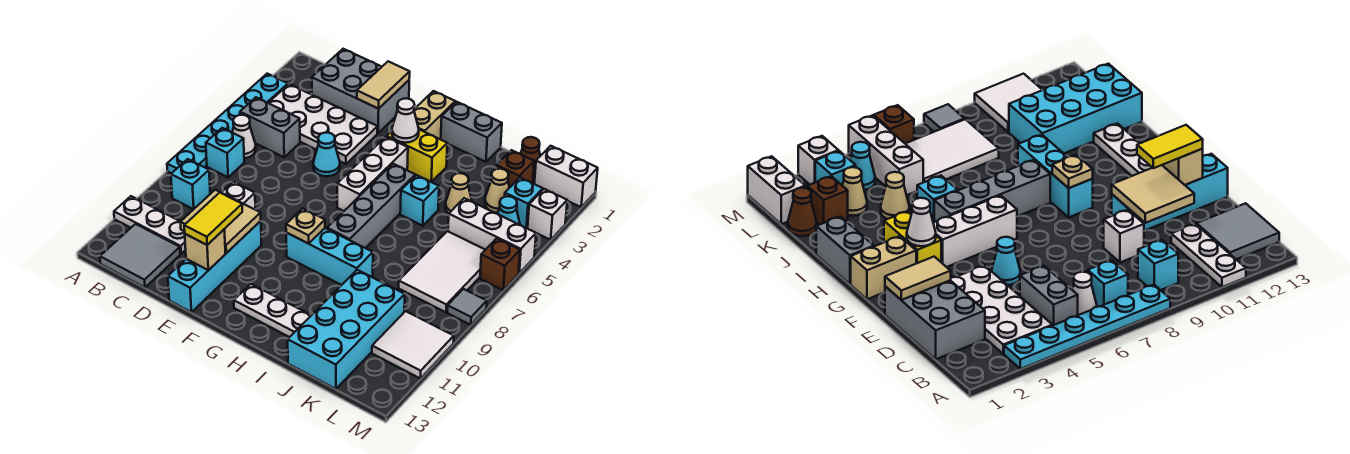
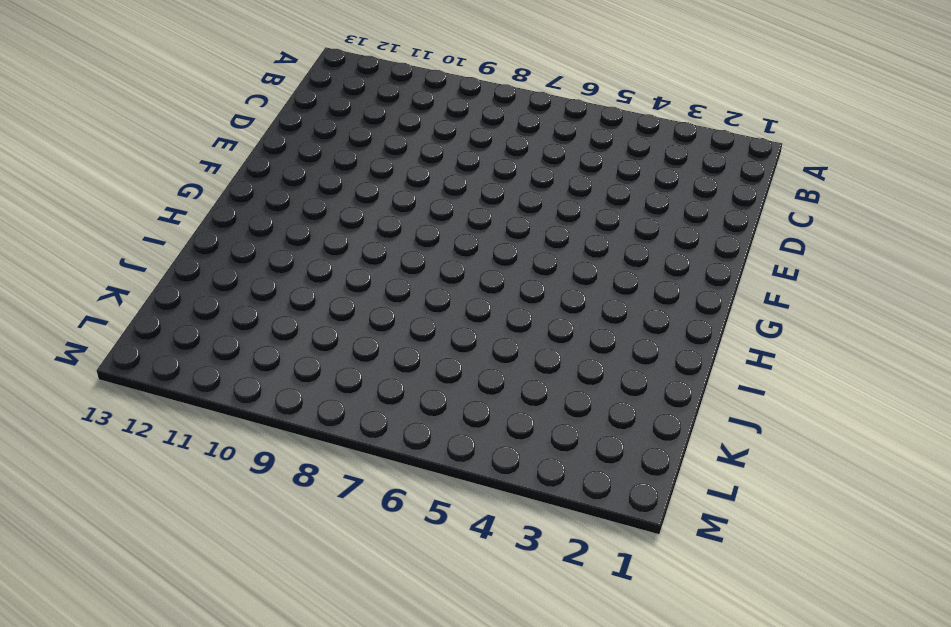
none -> cyan plate A3:A8 level 1
none -> white plate A11:C11 level 1
none -> white plate B3:E4 level 1
none -> grey brick B5:C5 level 1

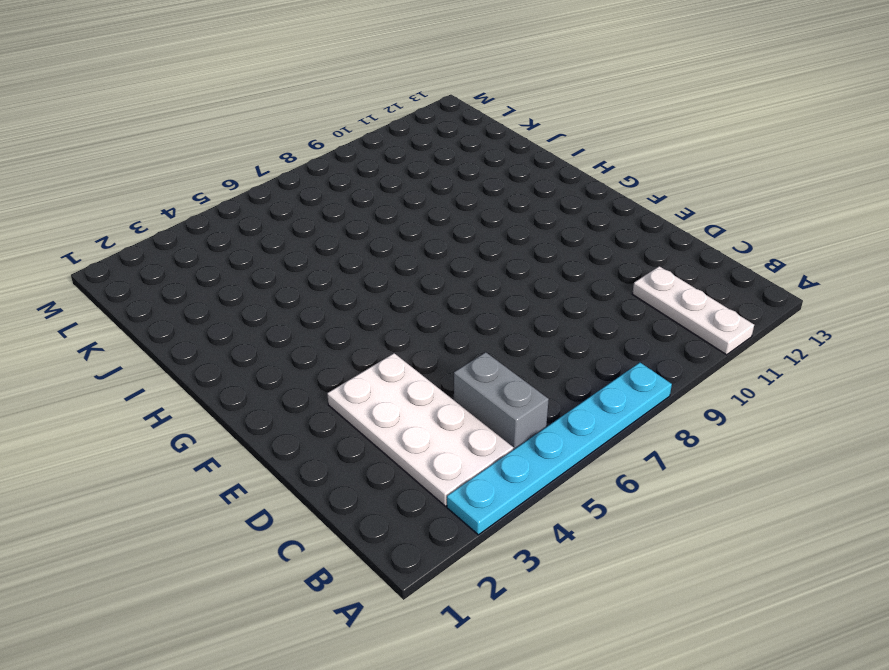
none -> white cone B6 level 1
none -> cyan brick B7 level 1
none -> cyan brick B9 level 1
none -> grey tile B12:C13 level 1

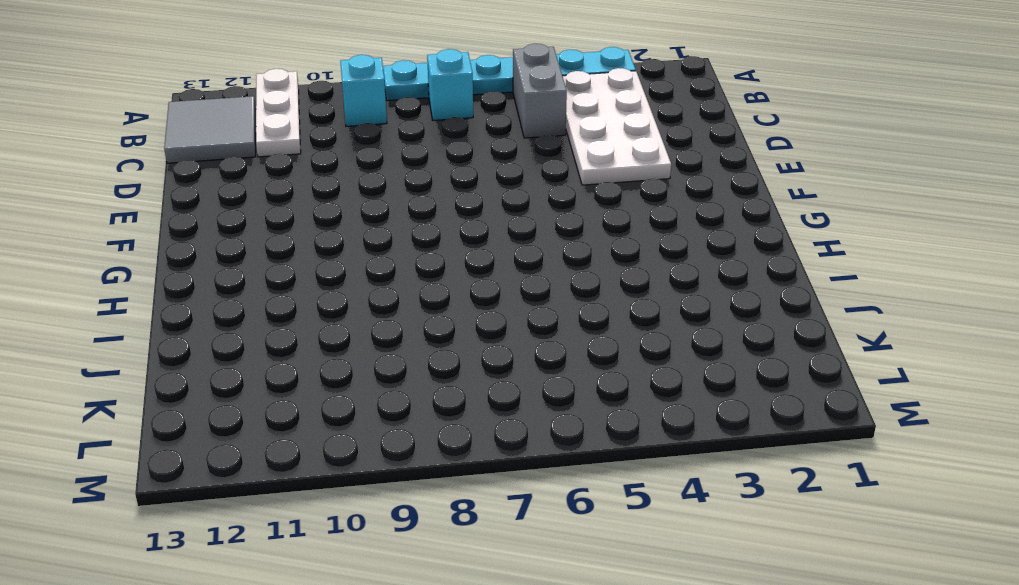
none -> white cone B6 level 1
none -> grey brick C1:E2 level 1
none -> white brick D9 level 1
none -> cyan cone E5 level 1

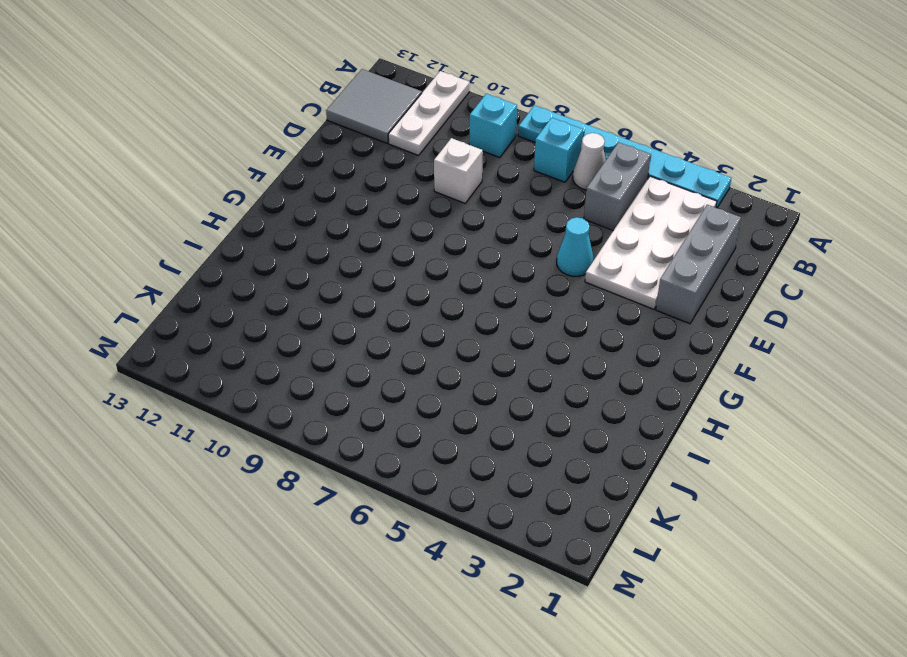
grey brick C2:E2 level 1 -> grey brick C1:E2 level 1
none -> cyan brick E10:E13 level 1
none -> tan brick G1:G2 level 1
none -> yellow brick G3:H3 level 1
none -> white brick G4:G6 level 1

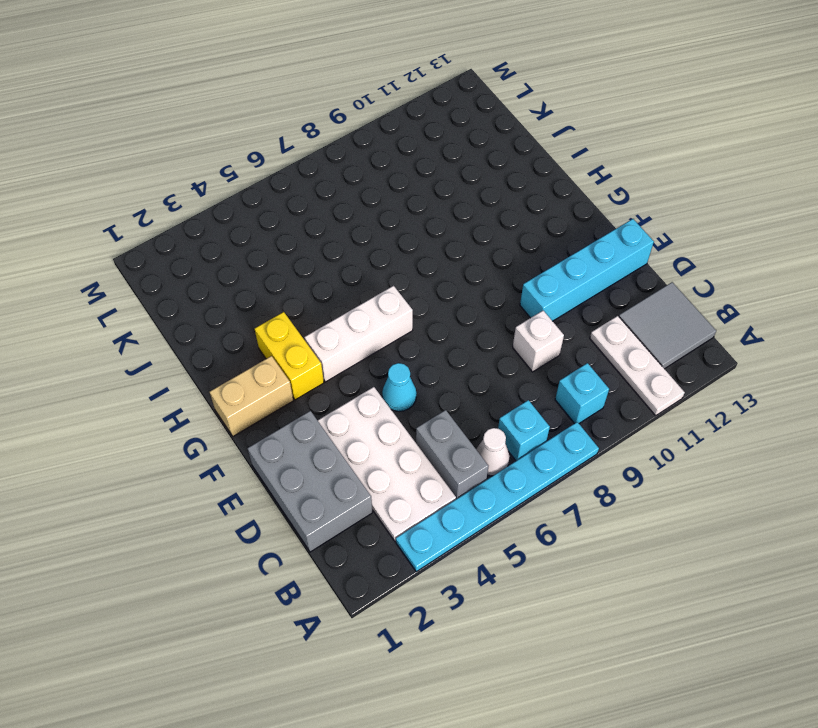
none -> cyan brick G9:I9 level 1
none -> white plate G12:I12 level 1
none -> grey brick H1:I1 level 1
none -> grey brick H5:H8 level 1

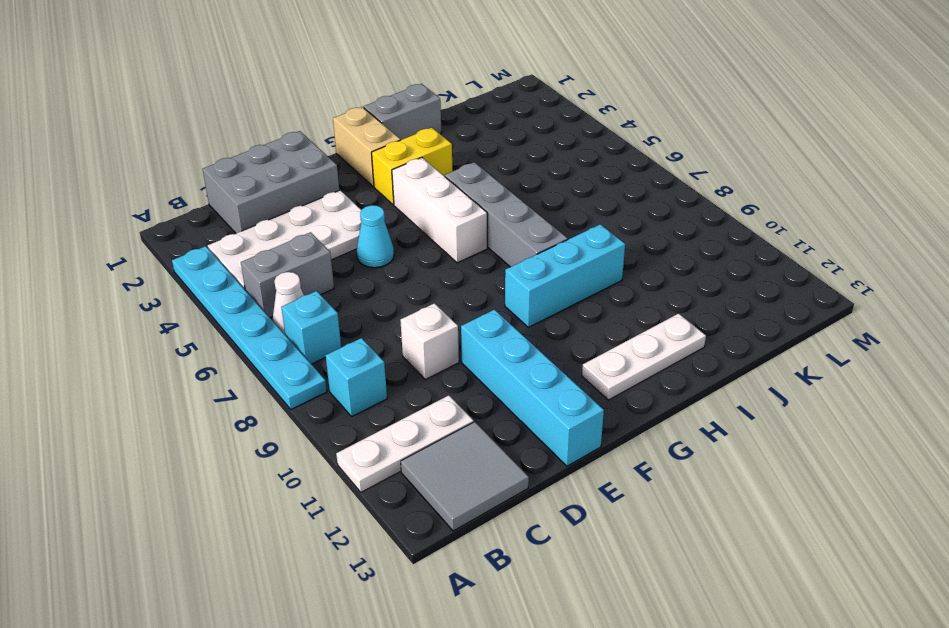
none -> cyan brick I5 level 1
none -> tan cone J4 level 1
none -> cyan brick J10:K13 level 1
none -> brown cone K1 level 1

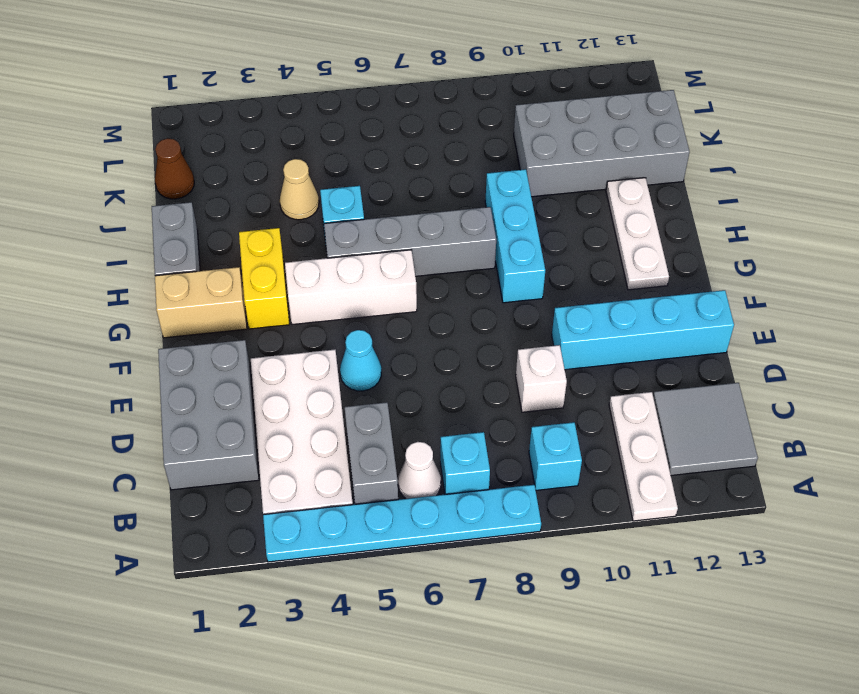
grey brick J10:K13 level 1 -> cyan brick J10:K13 level 1
none -> brown brick K2 level 1
none -> tan cone K3 level 1
none -> white brick K5:M5 level 1
none -> white tile K6:L8 level 1

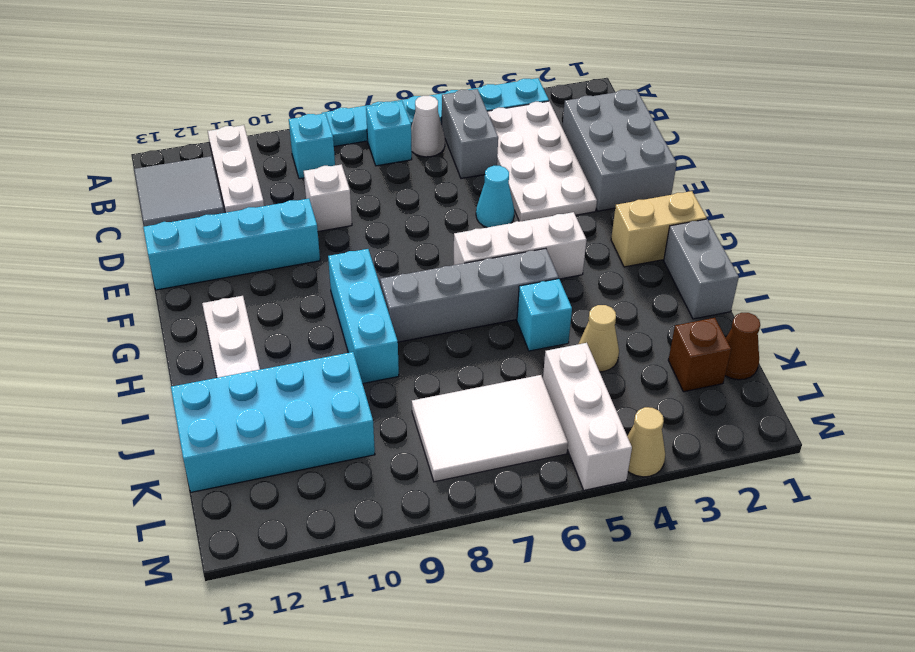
tan cone M4 level 1 -> tan cone K3 level 1
none -> yellow brick G3:H3 level 1
none -> white brick L1:M1 level 1
none -> cyan brick L3 level 1
none -> cyan cone L4 level 1

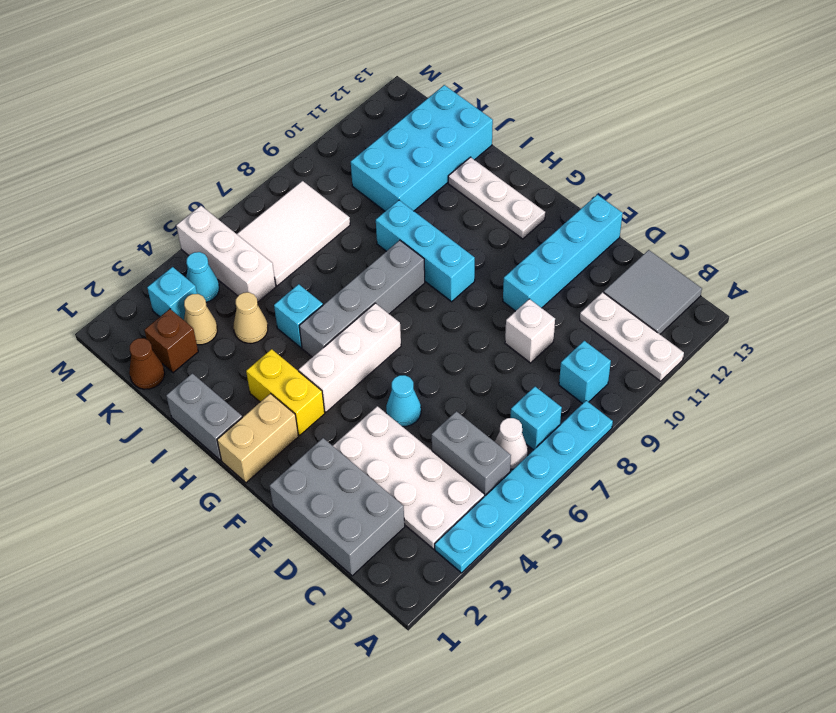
none -> white brick L1:M1 level 1
none -> white tile L10:M11 level 1
none -> white brick M3 level 1
none -> brown brick M6 level 1

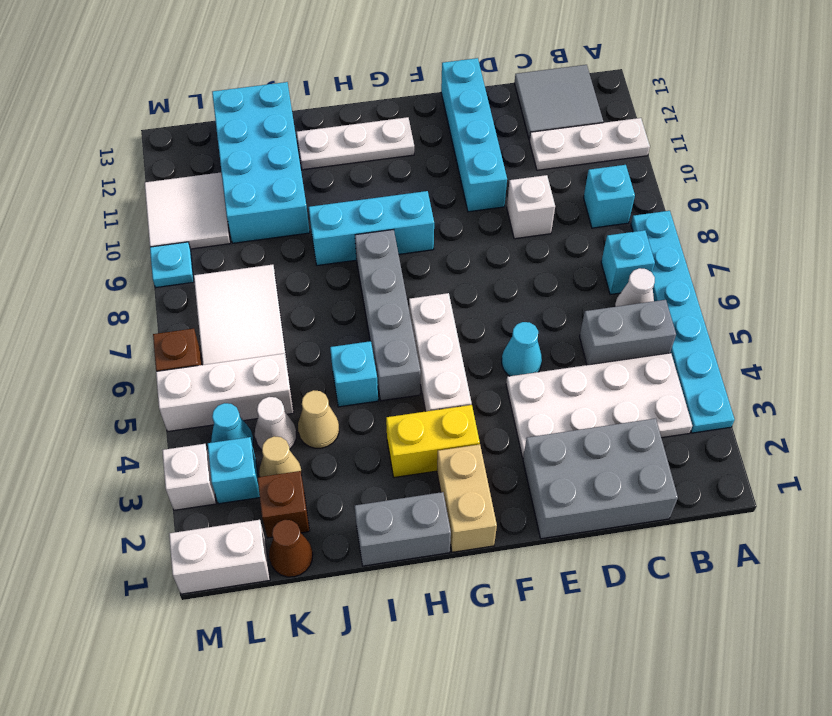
white cone K4 level 1 -> white cone G3 level 2
cyan plate M9 level 1 -> none
none -> grey tile M8 level 1
none -> tan tile D10:E11 level 2
none -> tan tile E1:E2 level 2
none -> tan brick E12 level 2

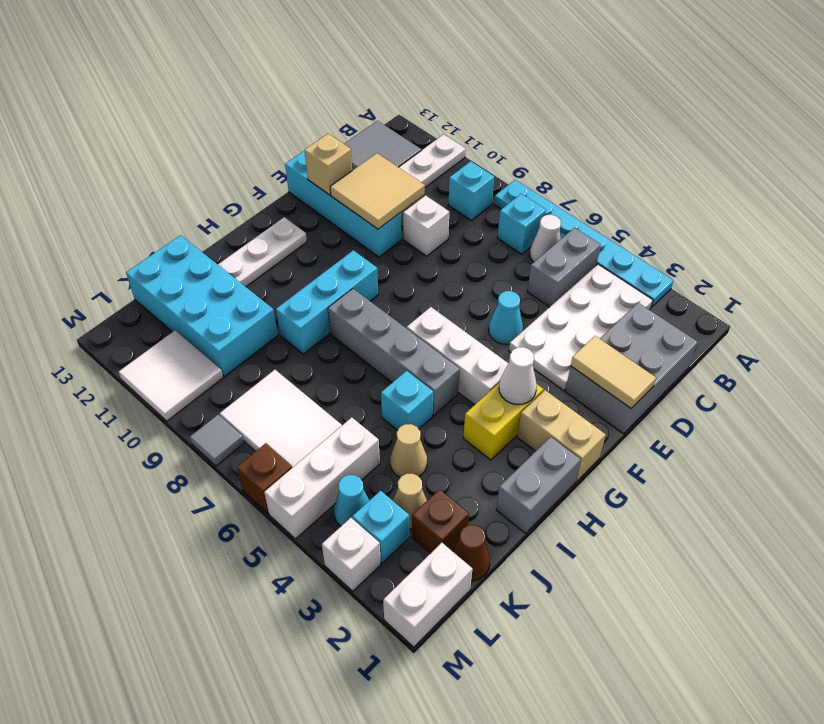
none -> tan plate G9 level 2
none -> yellow tile E11:E12 level 3

